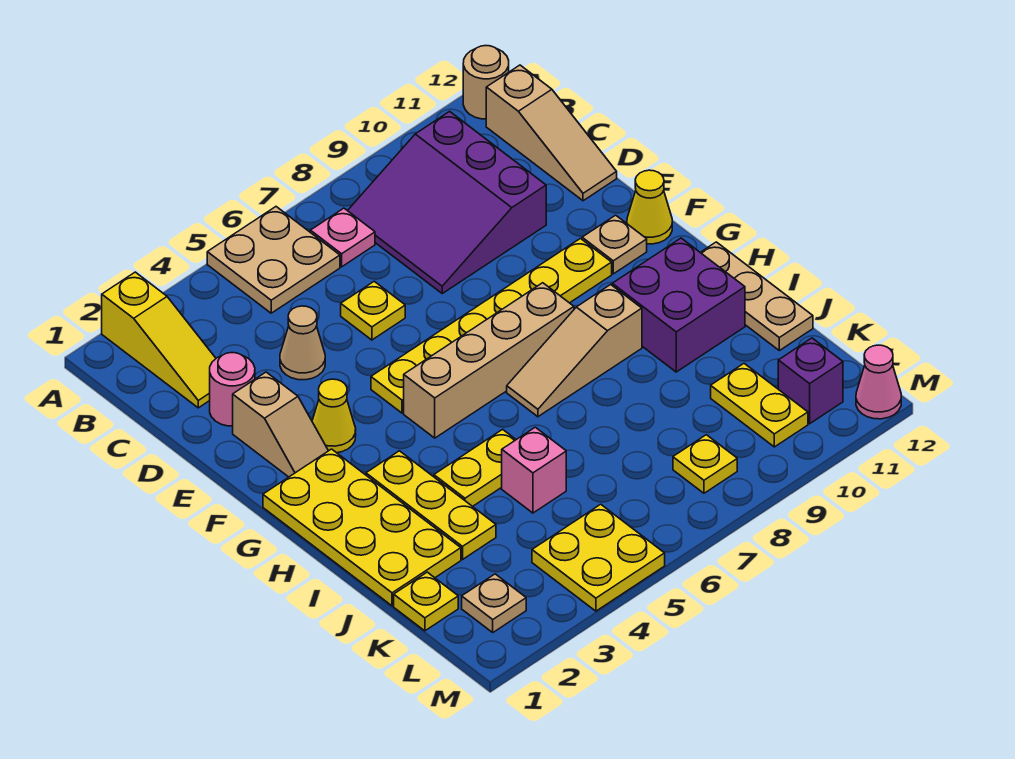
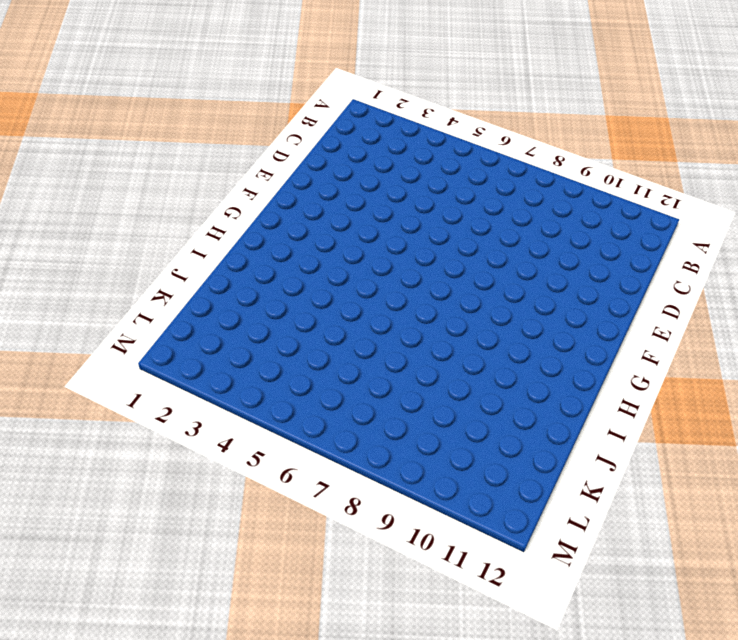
none -> yellow slope A2:C2 level 1 top A
none -> tan plate A5:B6 level 1
none -> tan round brick A12 level 1

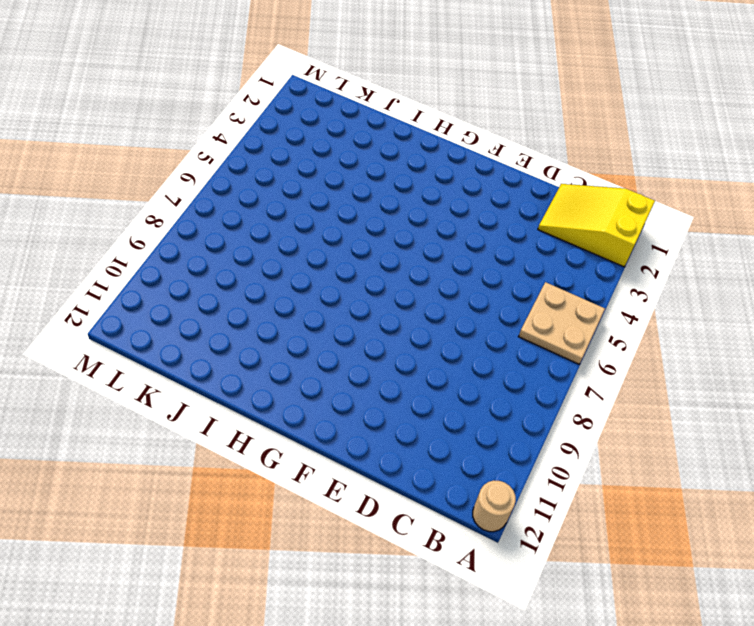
yellow slope A1:C2 level 1 top A -> yellow slope A2:C2 level 1 top A
none -> pink plate B7 level 1
none -> purple slope B8:D10 level 1 top 10
none -> tan slope B12:D12 level 1 top B

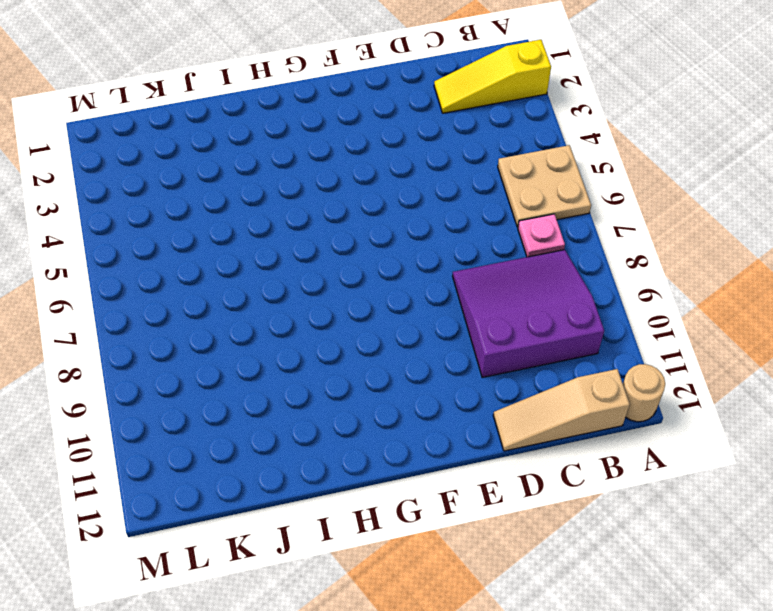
none -> pink round brick D2 level 1
none -> tan cone D4 level 1
none -> yellow plate D6 level 1

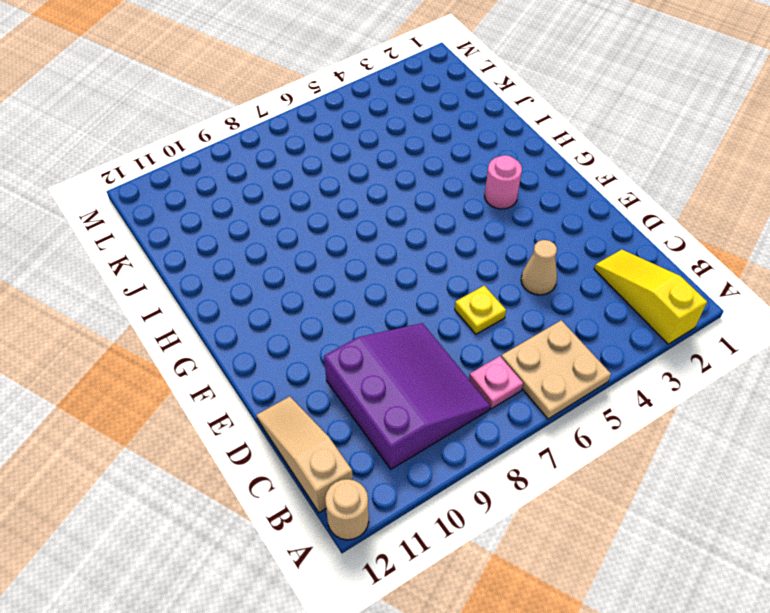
pink round brick G3 level 1 -> pink round brick D2 level 1
none -> tan slope E2:F2 level 1 top E
none -> yellow cone F3 level 1
none -> yellow plate F5:F10 level 1

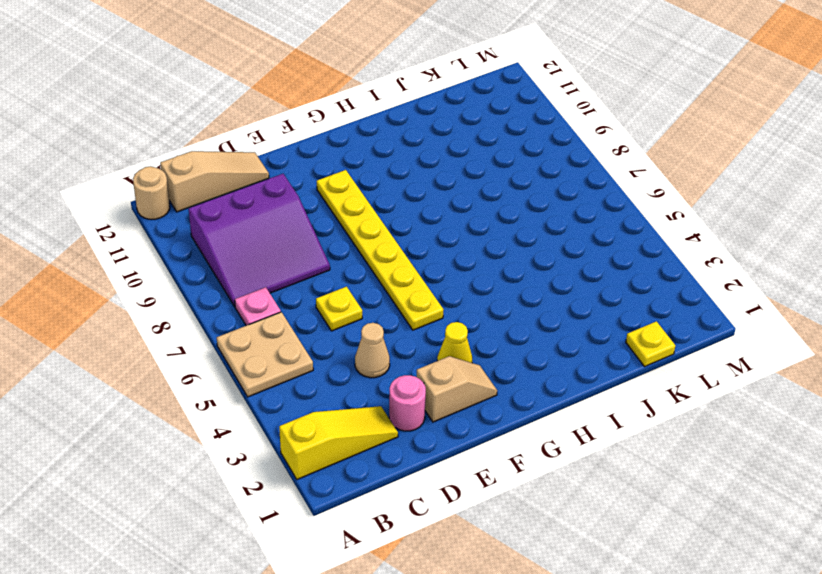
none -> tan plate F11 level 1
none -> yellow cone F12 level 1
none -> yellow plate G1:J2 level 1

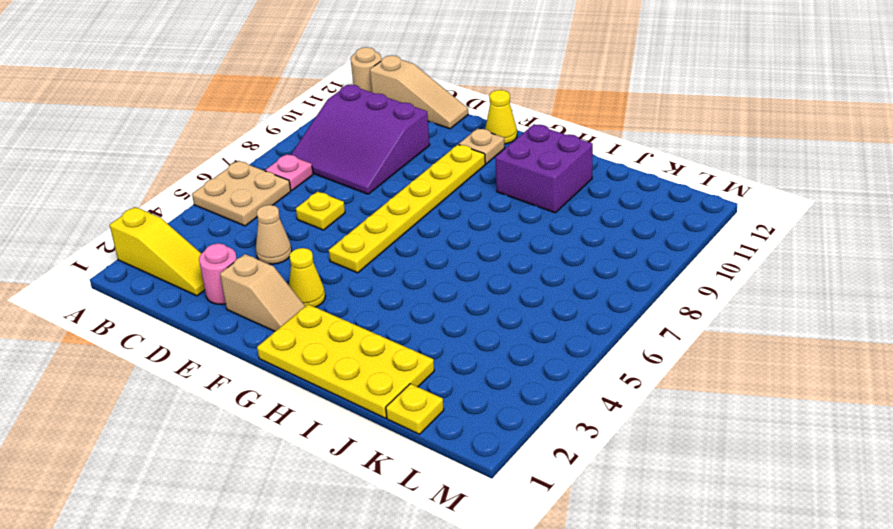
none -> tan brick G5:G8 level 1
none -> yellow plate H3:J3 level 1
none -> tan slope H7:H9 level 1 top 9

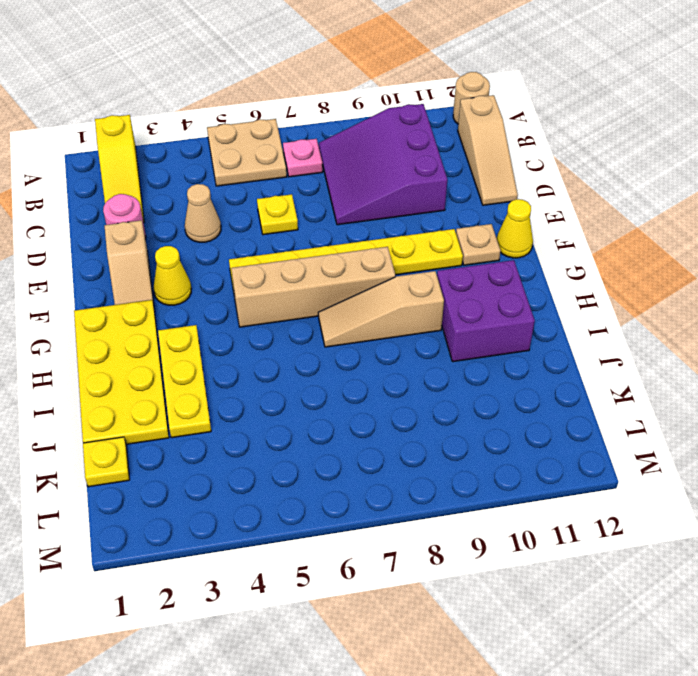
none -> tan plate H12:J12 level 1
none -> yellow plate I4:I5 level 1
none -> pink brick J5 level 1

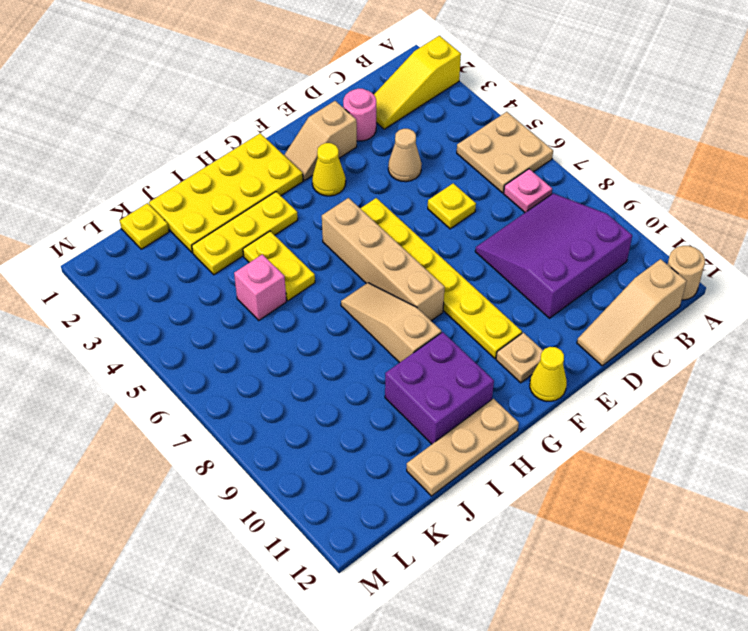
none -> yellow plate K10:L10 level 1
none -> tan plate L2 level 1
none -> yellow plate L4:M5 level 1

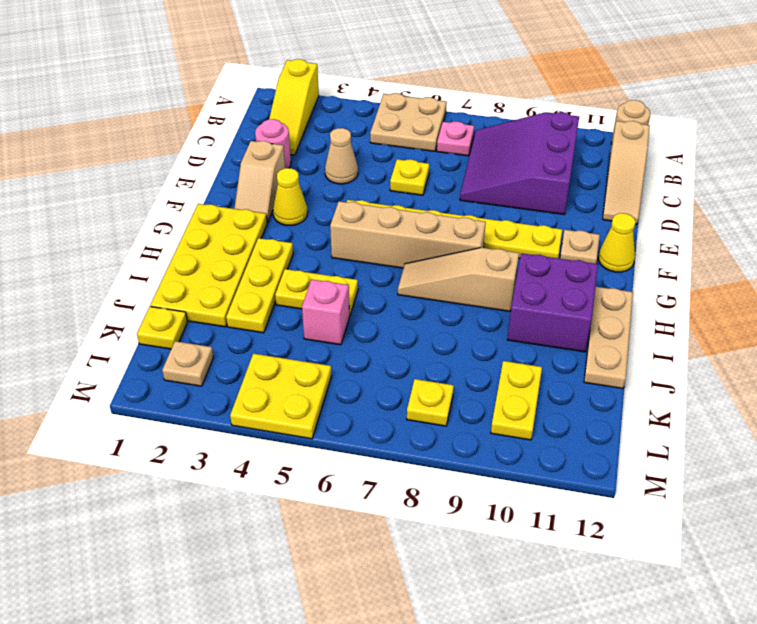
none -> purple brick L11 level 1
none -> pink cone M12 level 1

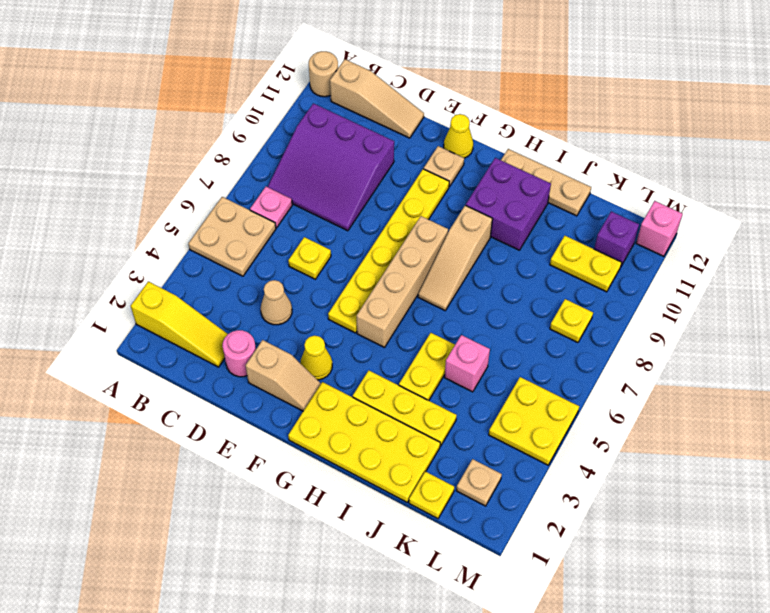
pink brick M12 level 1 -> pink cone M12 level 1

